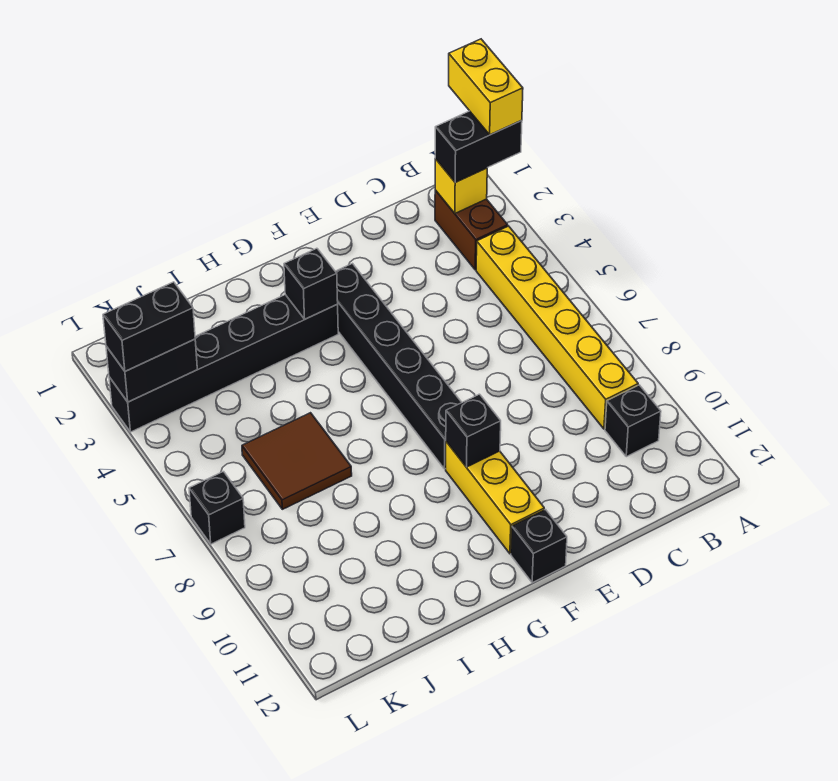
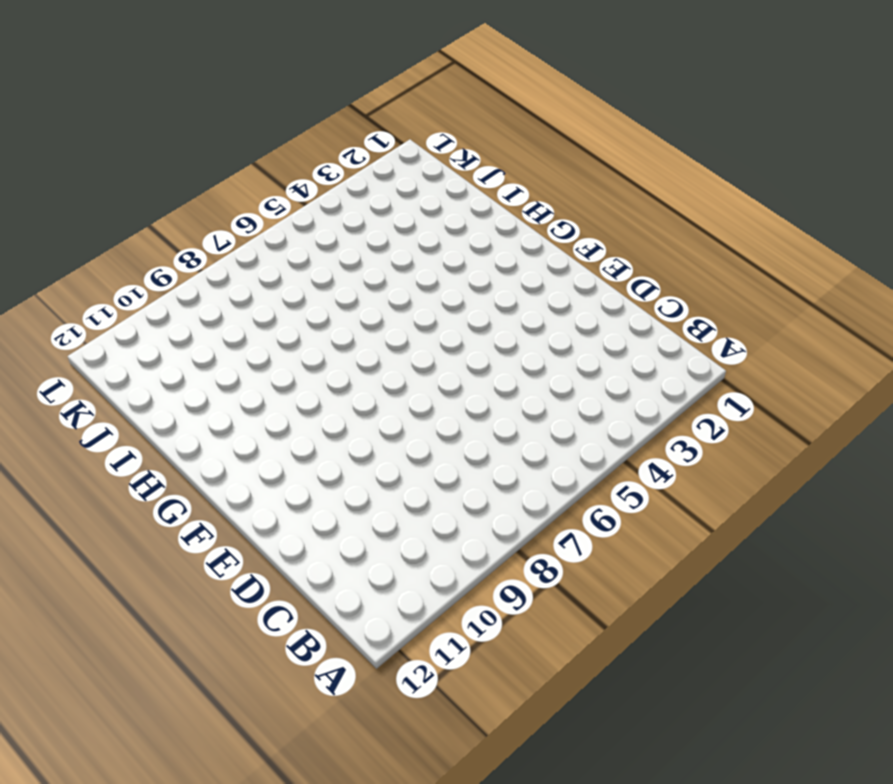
none -> brown brick B2:B3 level 1
none -> yellow brick B4:B9 level 1
none -> black brick B10 level 1

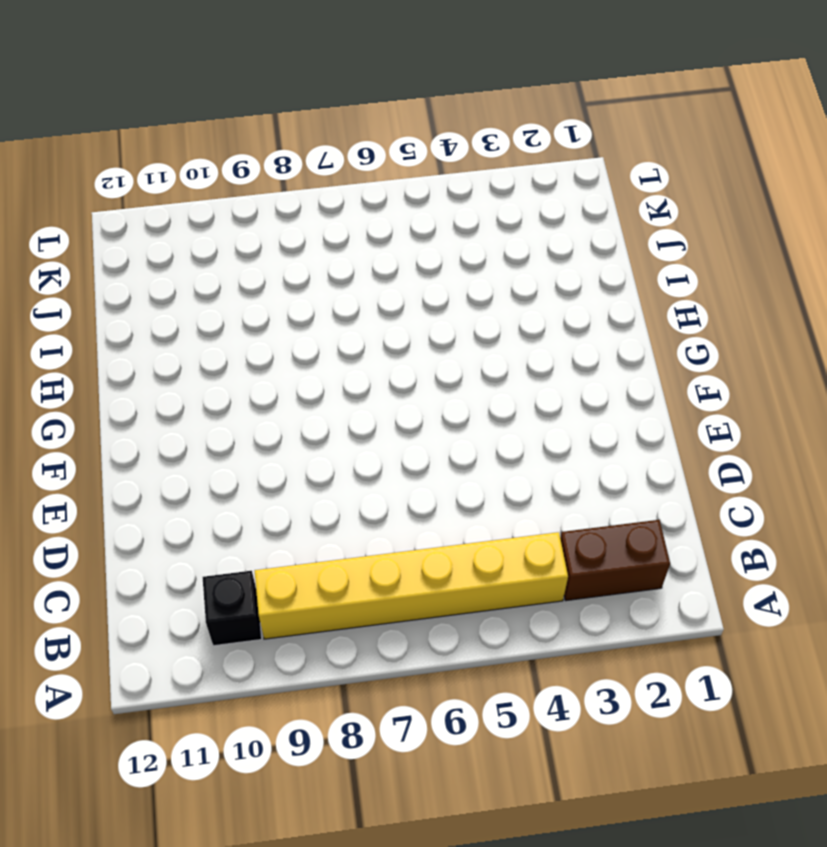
none -> black brick F3:F8 level 1
none -> yellow brick F9:F11 level 1
none -> black brick F12 level 1

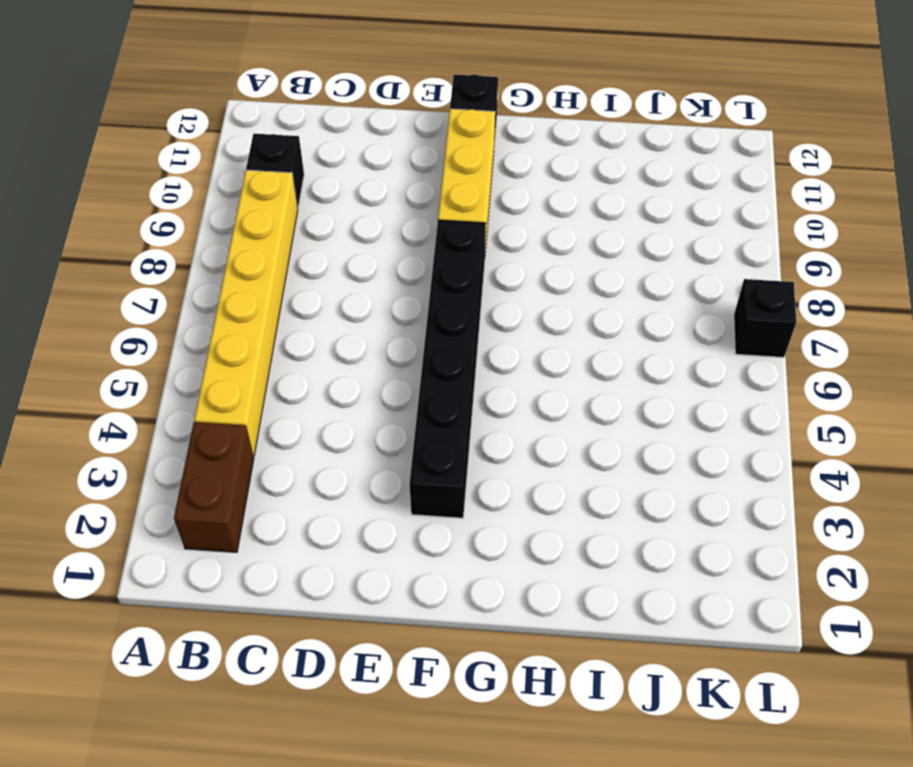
none -> black brick G3:L3 level 1
none -> brown tile I6:J7 level 1
none -> yellow brick B2 level 2

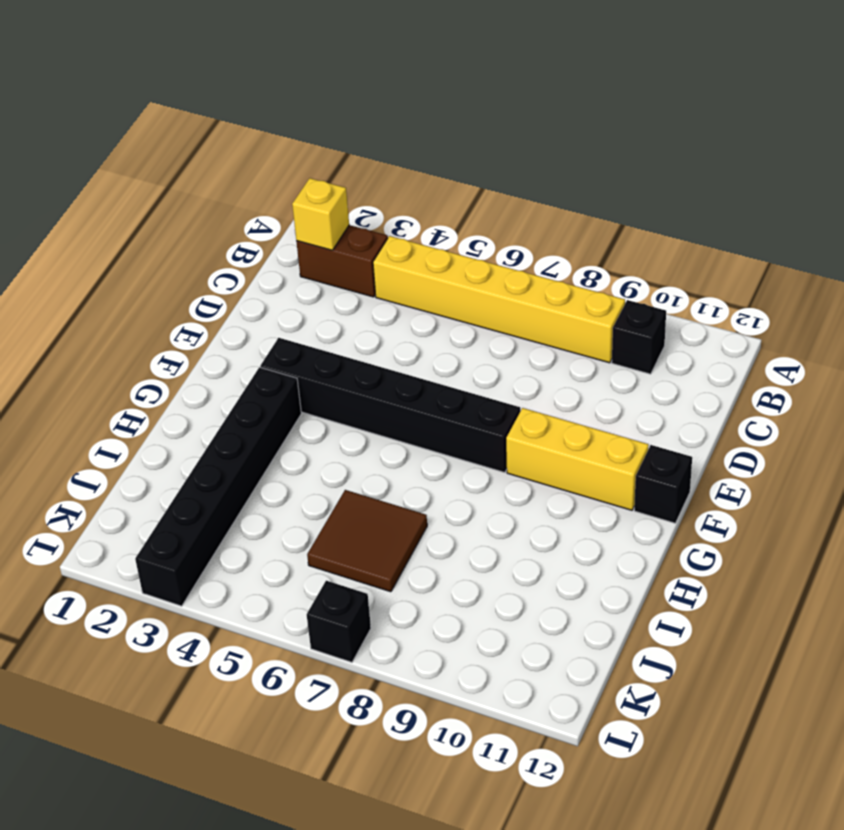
none -> black brick F9 level 2
none -> black brick G3 level 2
none -> black brick K3:L3 level 2

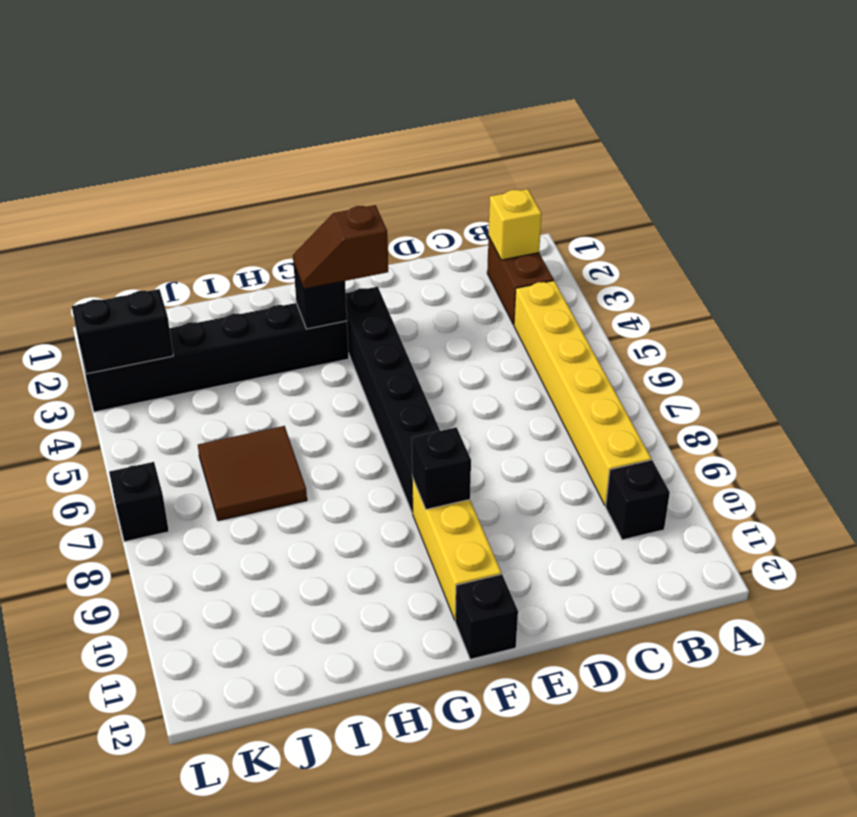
brown slope F3:G3 level 3 top F -> none
none -> black brick A2:B2 level 3
none -> black brick K3:L3 level 3
none -> yellow brick A1:A2 level 4

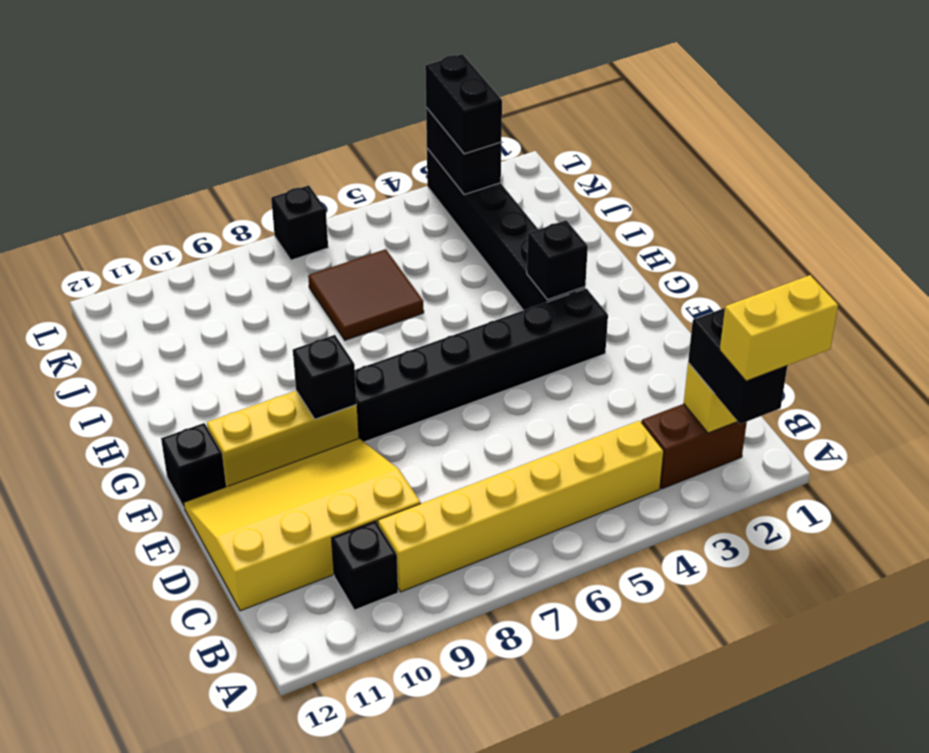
yellow slope C9:E12 level 1 top C -> none

